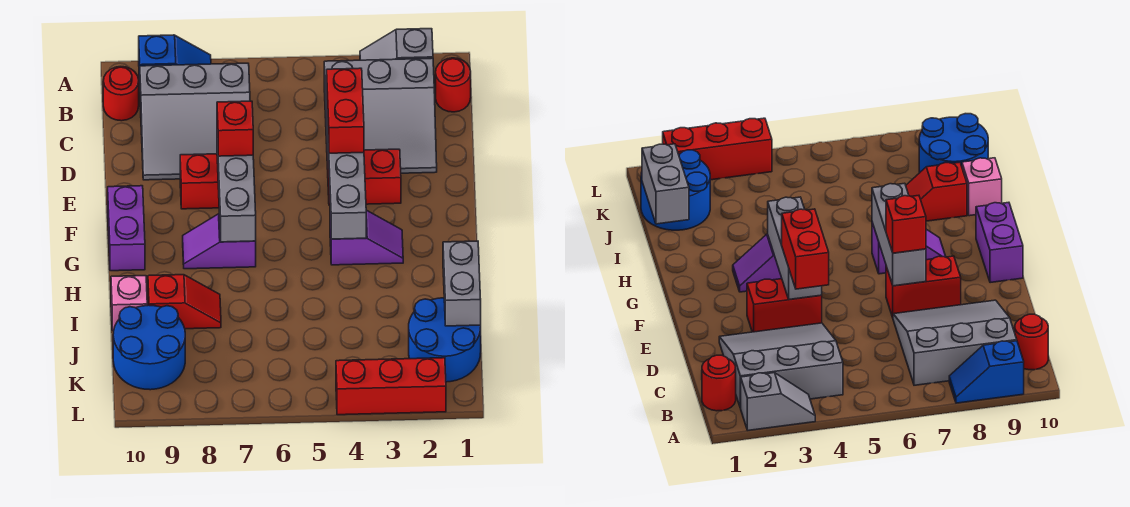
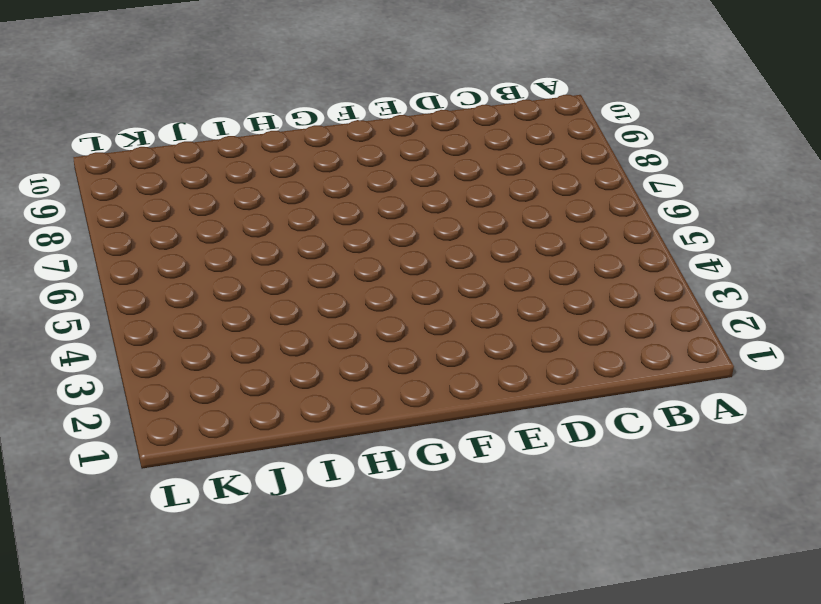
none -> grey slope A2:A3 level 1 top 2
none -> blue slope A8:A9 level 1 top 9
none -> red round brick B1 level 1

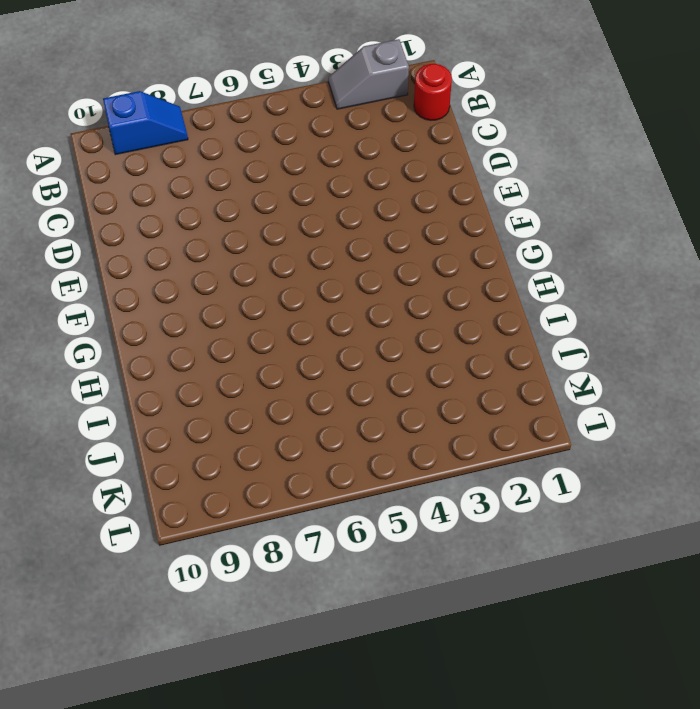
none -> grey slope B2:D4 level 1 top B
none -> grey slope B7:D9 level 1 top B
none -> red round brick B10 level 1

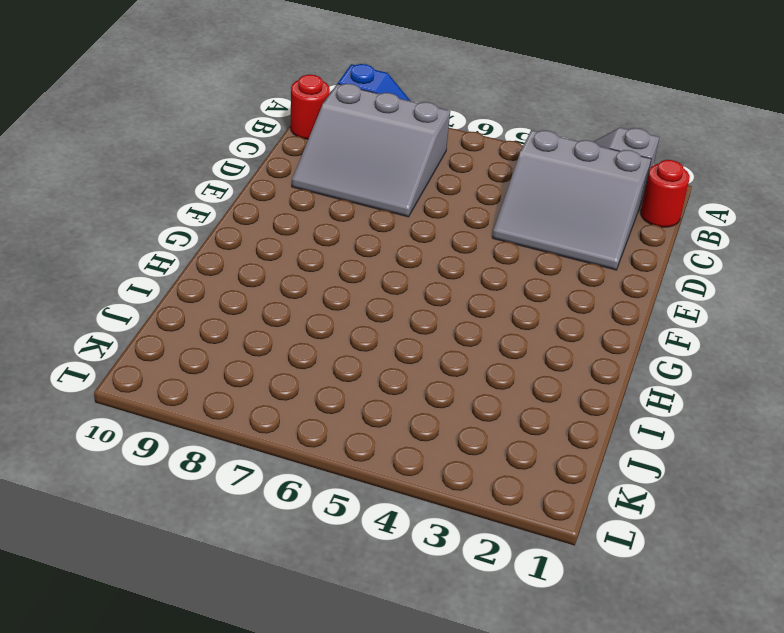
none -> red brick E3:E4 level 1
none -> red brick E7:E8 level 1
none -> purple brick F10:G10 level 1

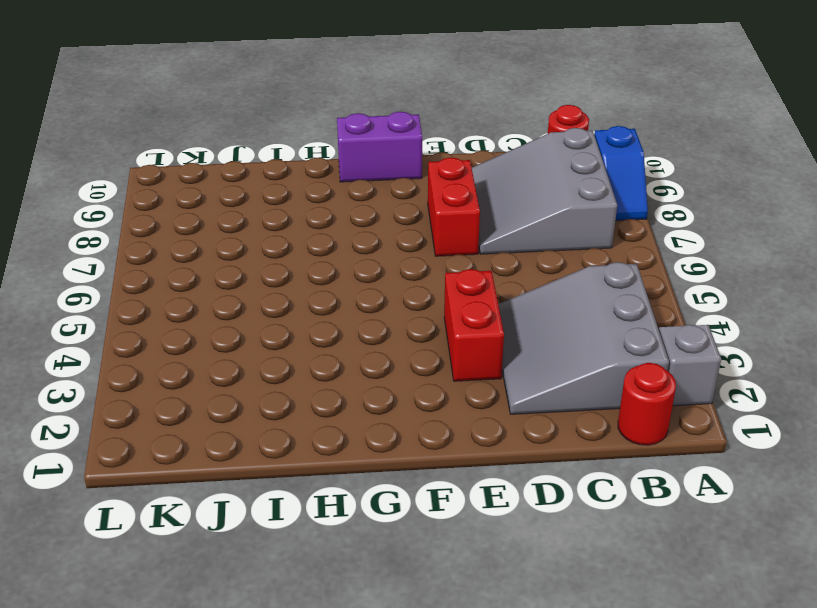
none -> purple slope G3:G4 level 1 top 4
none -> purple slope G7:G8 level 1 top 7
none -> red slope I8:I9 level 1 top 9

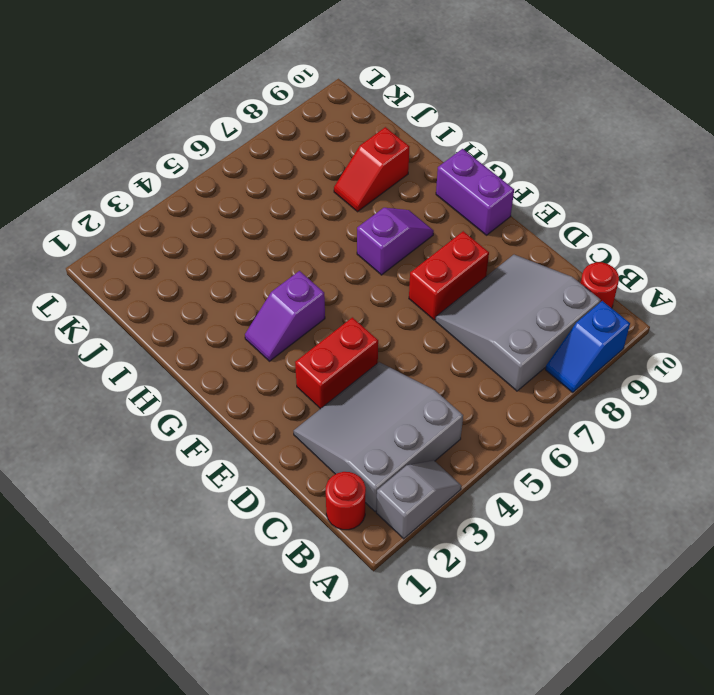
none -> pink brick I10 level 1
none -> blue round brick J1:K2 level 1
none -> blue round brick J9:K10 level 1

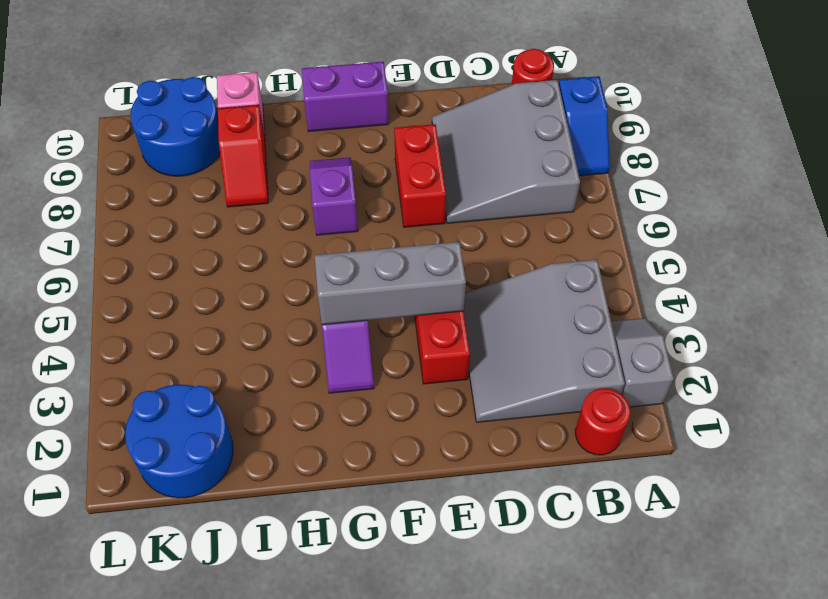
none -> red brick L2:L4 level 1
none -> grey brick E7:G7 level 2
none -> grey brick I1:J1 level 2

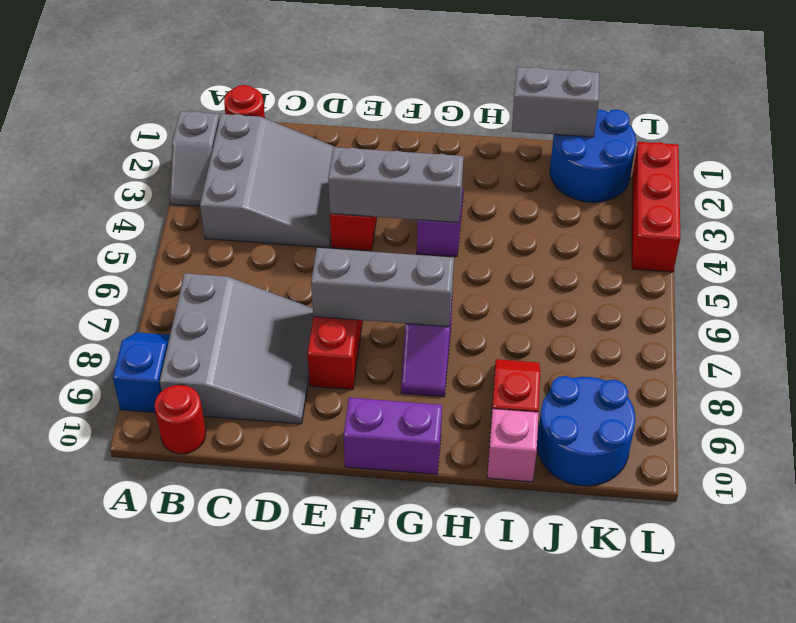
none -> red brick D4:E4 level 3
none -> red brick E7 level 3

